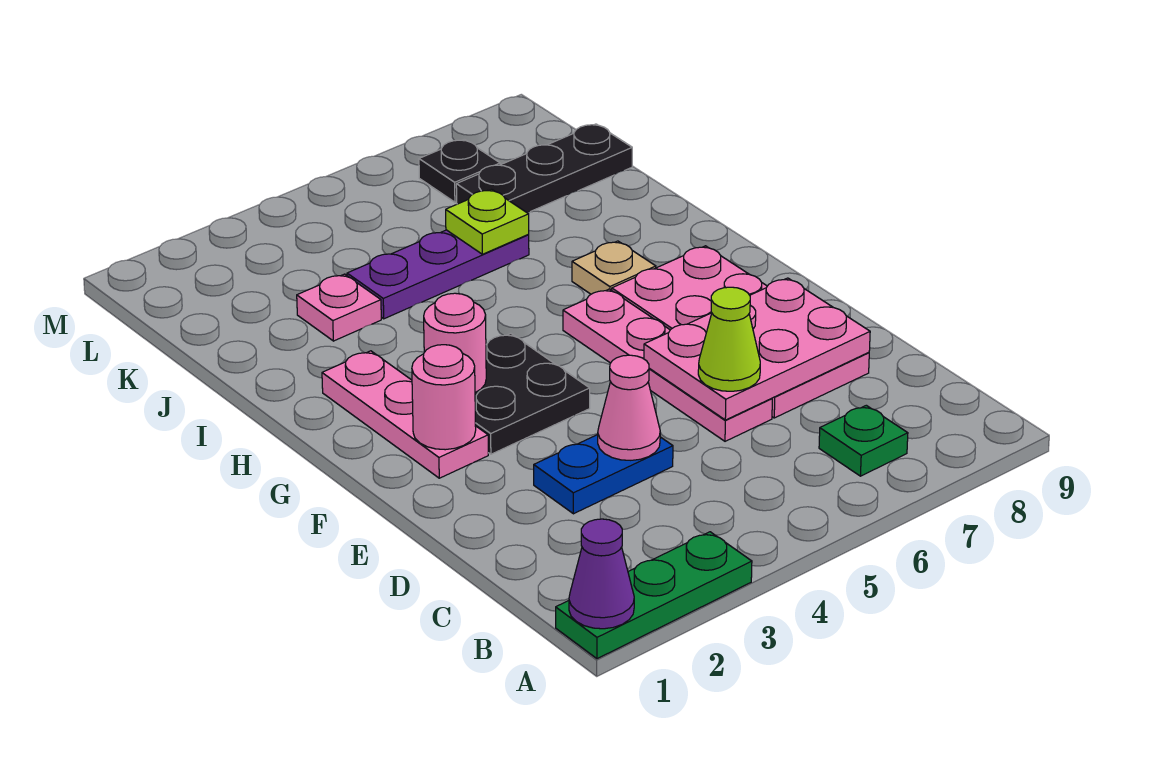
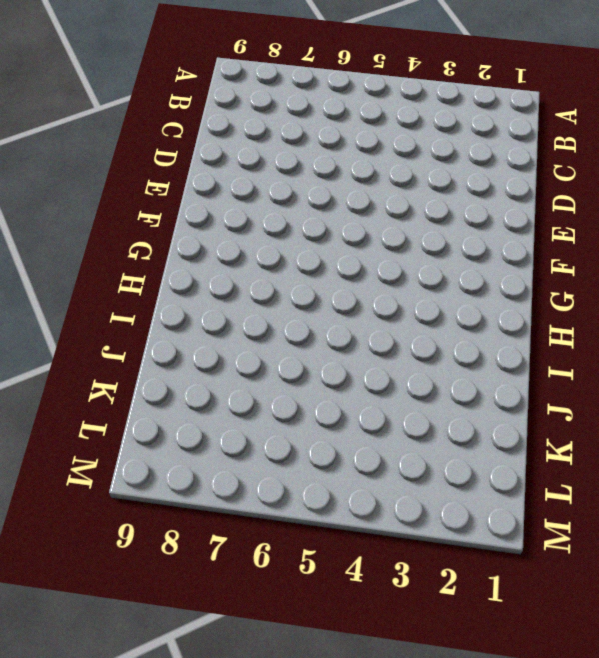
none -> green plate A1:A3 level 1
none -> green plate B7 level 1
none -> blue plate D3:D4 level 1

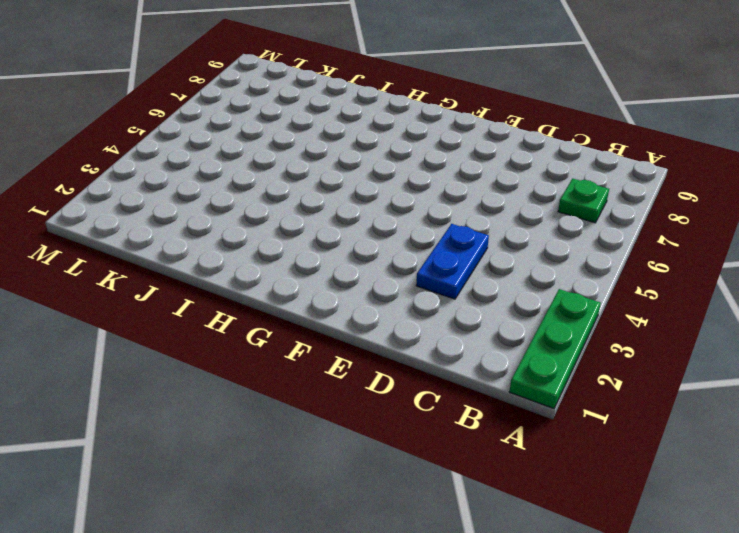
none -> pink plate D6:G6 level 1
none -> pink plate D7:G8 level 1
none -> pink plate F2:H2 level 1

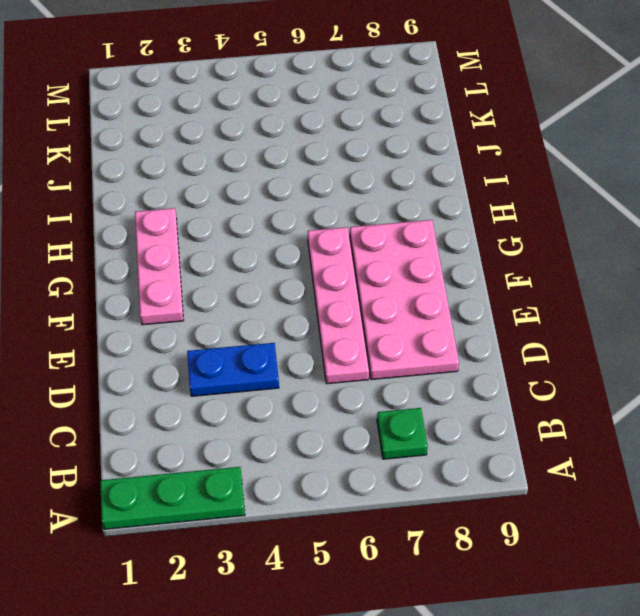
none -> black plate F3:G4 level 1
none -> tan plate H7 level 1
none -> pink plate J3 level 1

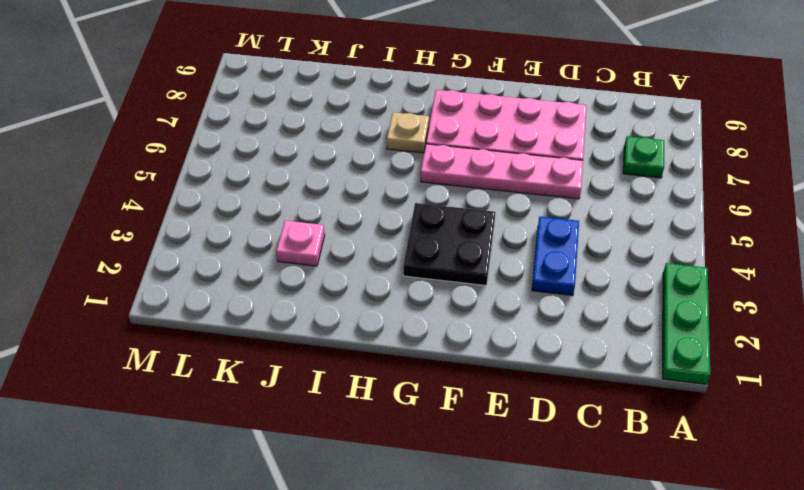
none -> pink plate F2:H2 level 1
none -> purple plate J4:J6 level 1
none -> black plate K7:K9 level 1

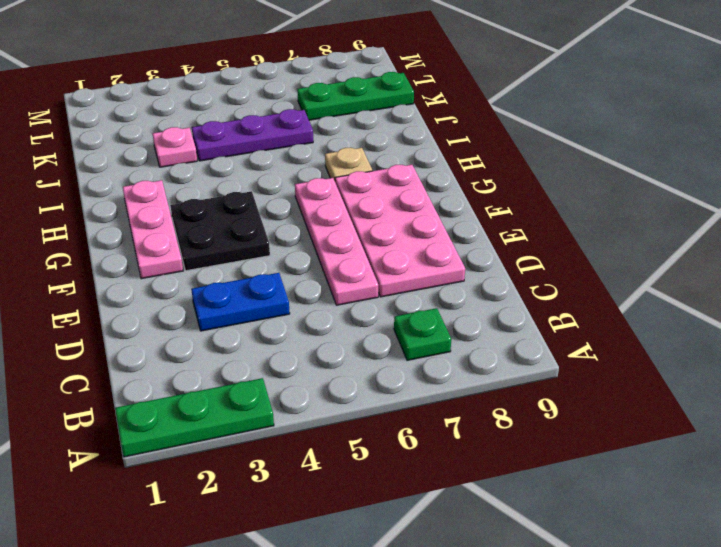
green plate K7:K9 level 1 -> black plate K7:K9 level 1
none -> black plate L7 level 1
none -> purple cone A1 level 2
none -> pink cone D4 level 2

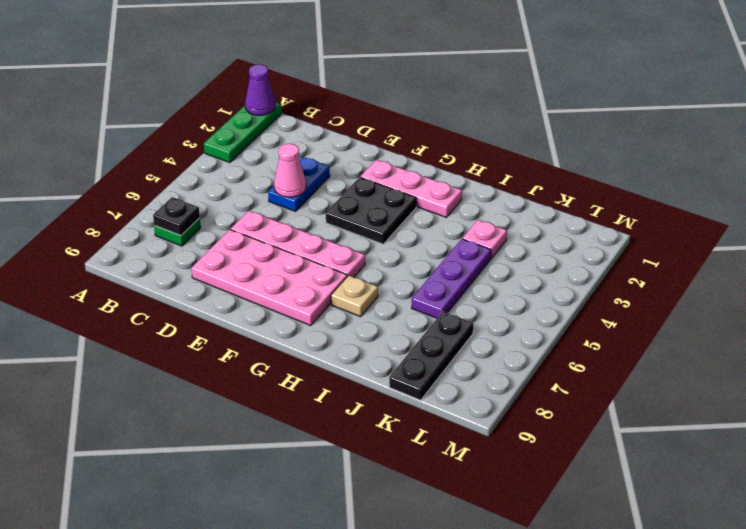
black plate B7 level 2 -> black plate L7 level 1
none -> pink plate D6:E8 level 2
none -> pink round brick F2 level 2
none -> pink round brick G3 level 2

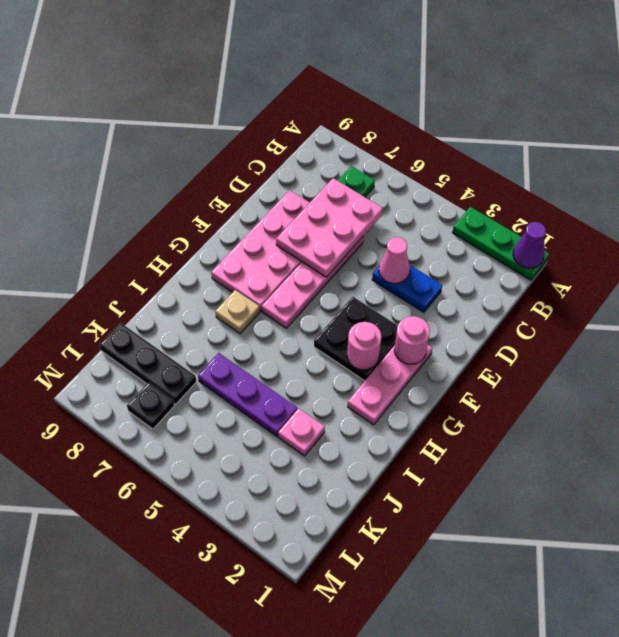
pink plate C6:E7 level 2 -> pink plate D6:E8 level 2
none -> lime plate J6 level 2
none -> lime cone D6 level 3

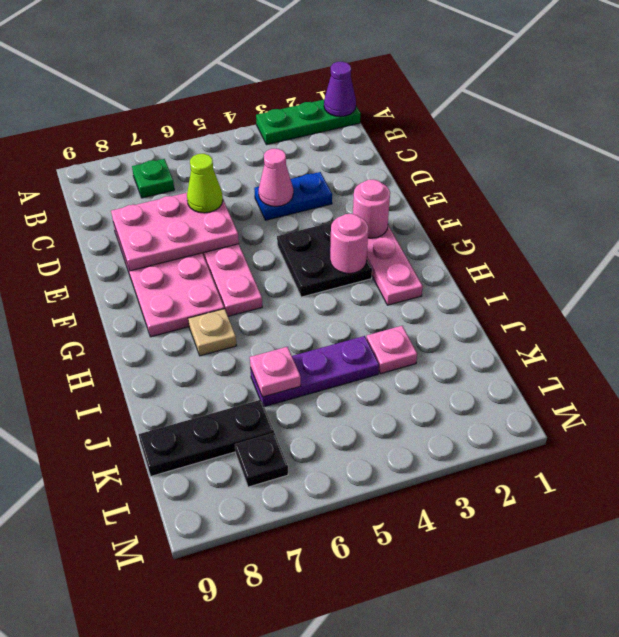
pink plate J6 level 2 -> lime plate J6 level 2

